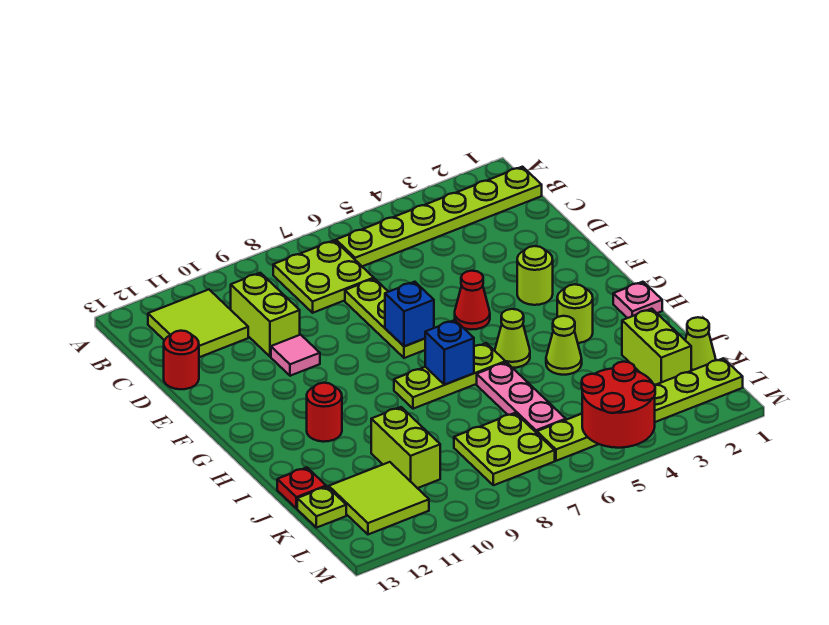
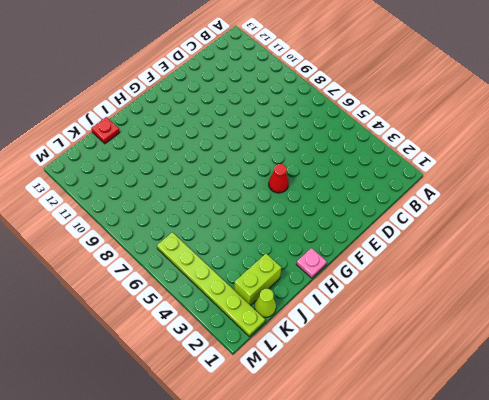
none -> lime plate B1:B6 level 1
none -> lime plate B7:C8 level 1
none -> lime tile B11:C12 level 1

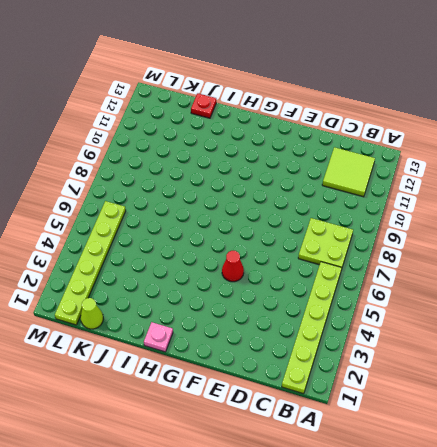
none -> lime brick C10:D10 level 1
none -> lime plate D7:F7 level 1
none -> red round brick D13 level 1

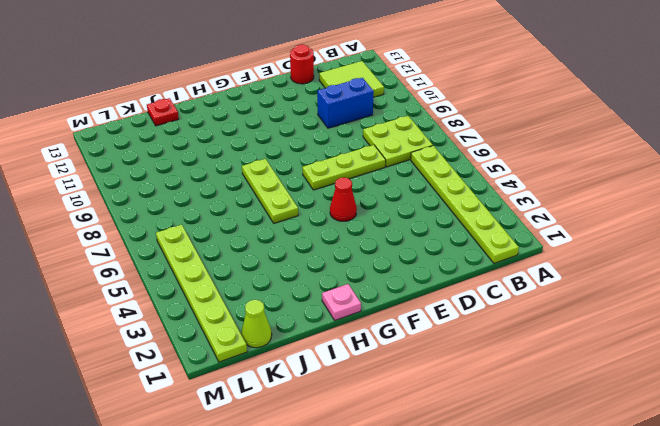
blue brick C10:D10 level 1 -> lime brick C10:D10 level 1
none -> pink tile E10 level 1
none -> lime round brick F3 level 1
none -> lime round brick H3 level 1

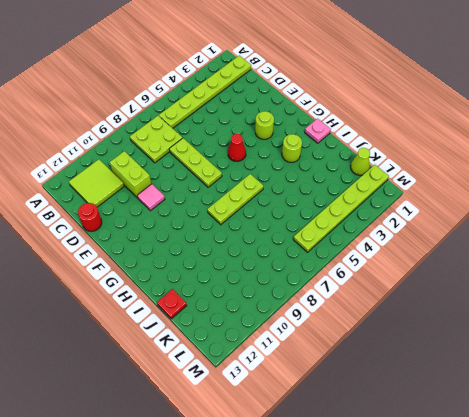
none -> lime cone H5 level 1
none -> red round brick H11 level 1
none -> lime cone I4 level 1

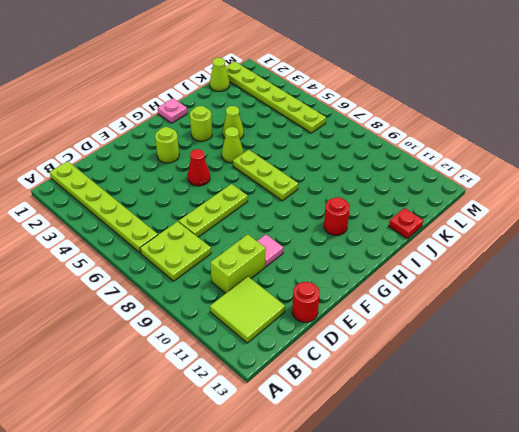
none -> pink plate I6:K6 level 1
none -> lime brick J2:K2 level 1
none -> lime brick J10:K10 level 1

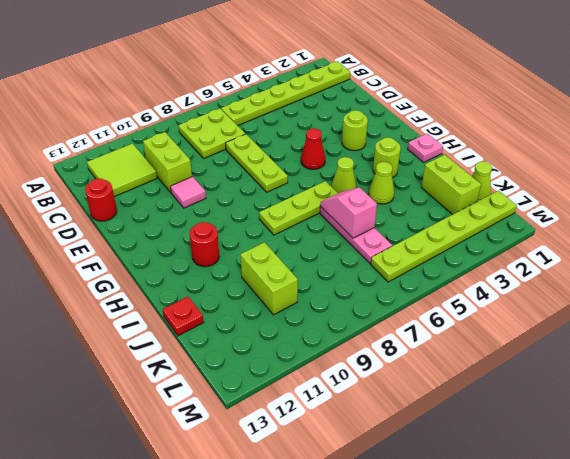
pink slope I6:J6 level 2 top J -> none
none -> lime plate K7:L8 level 1
none -> lime tile K11:L12 level 1
none -> lime plate K13 level 1

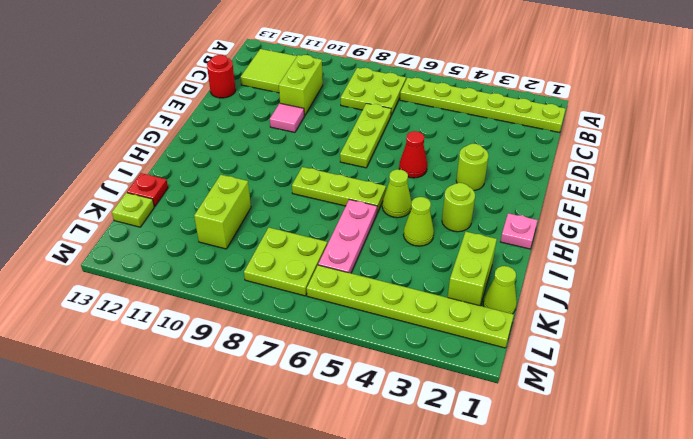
none -> red round brick H11 level 1
none -> lime tile K11:L12 level 1
none -> blue brick F7 level 2

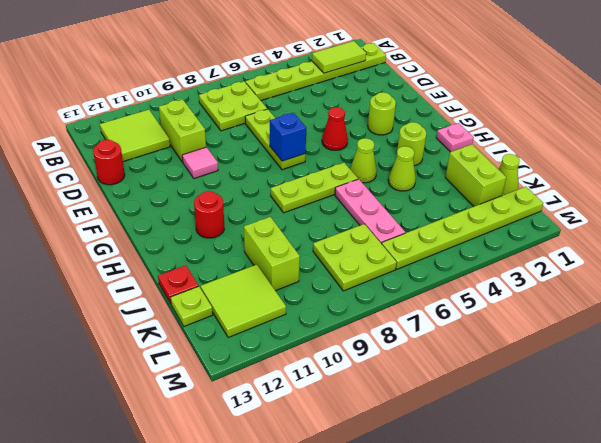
lime tile B2:B3 level 2 -> none
none -> blue brick H7 level 2
none -> red round brick L4:M5 level 2

